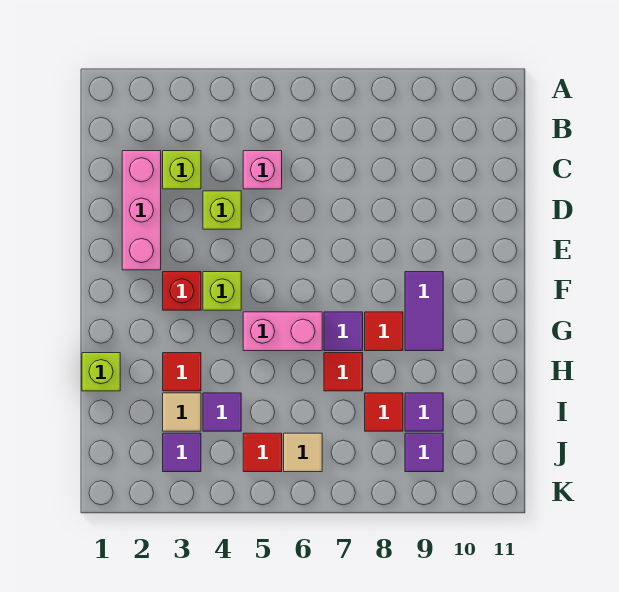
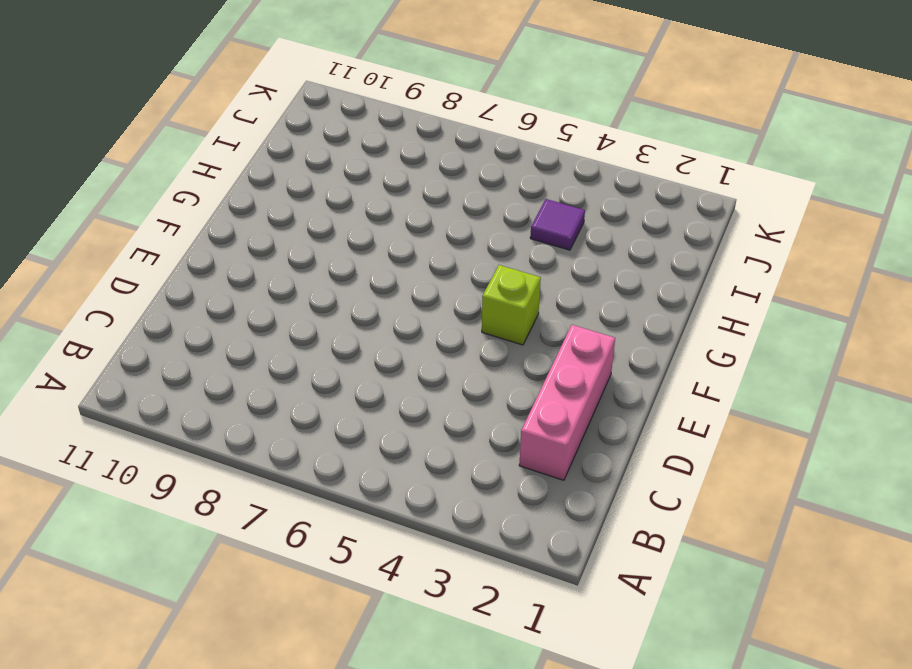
none -> lime brick C3 level 1
none -> pink brick C5 level 1
none -> lime brick D4 level 1

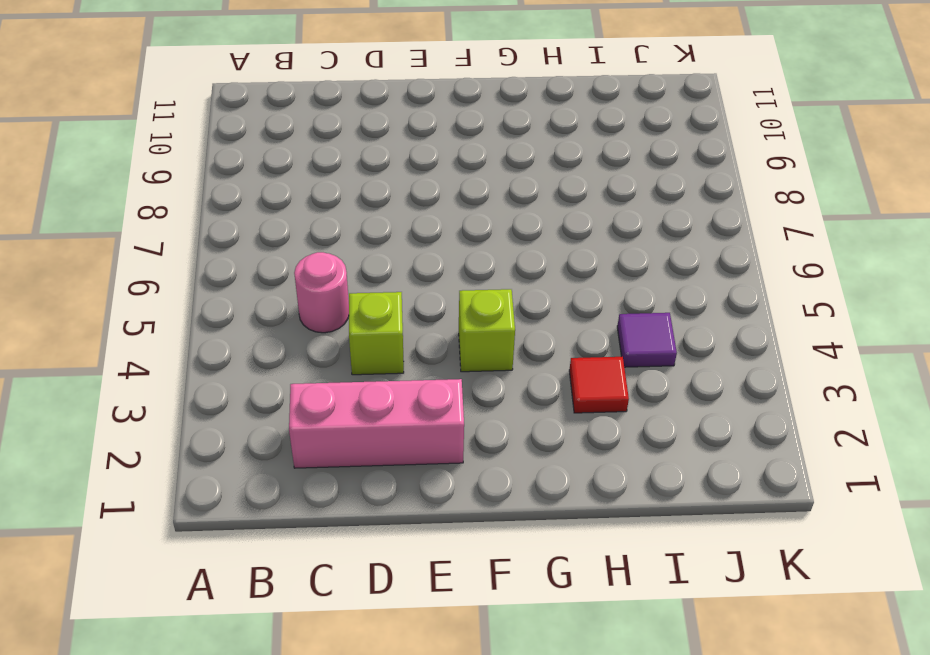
pink round brick C5 level 1 -> pink brick C5 level 1
none -> lime brick C3 level 1
none -> red brick F3 level 1
none -> purple tile F9:G9 level 1

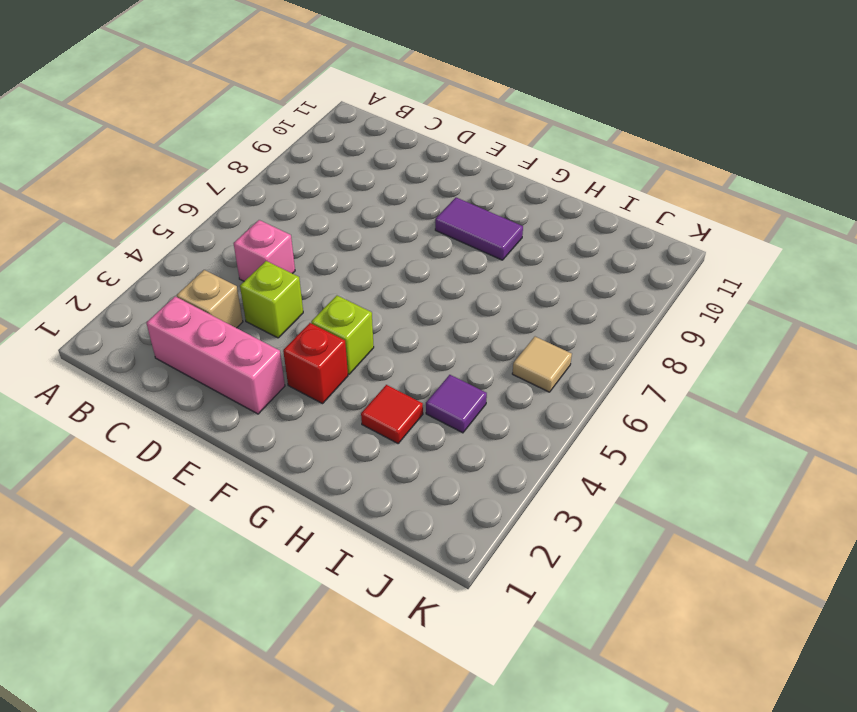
tan brick C3 level 1 -> lime brick C3 level 1
none -> pink brick G5:G6 level 1
none -> purple tile G7 level 1
none -> red tile G8 level 1

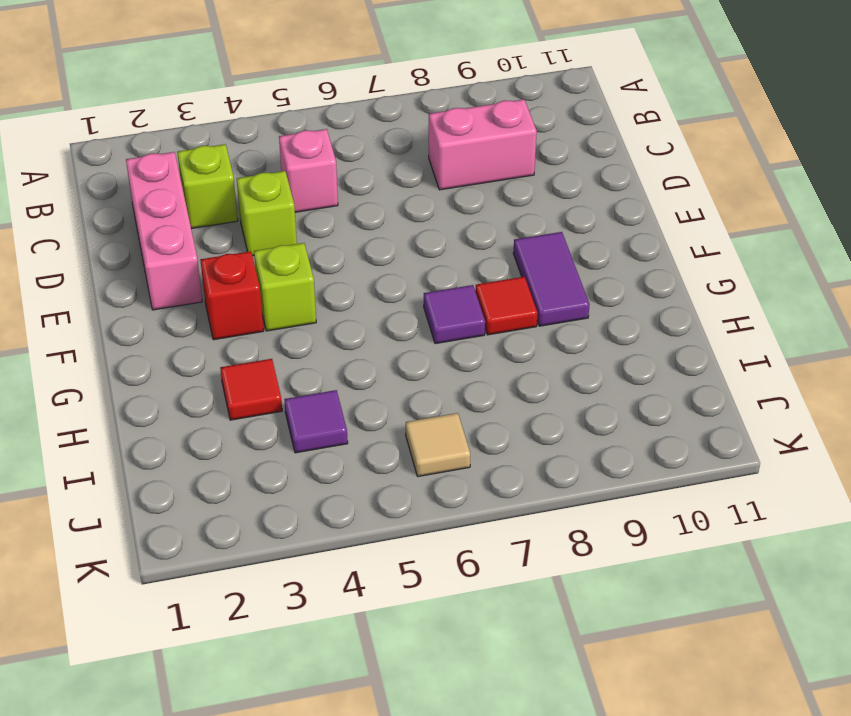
pink brick C8:C9 level 1 -> pink brick G5:G6 level 1
none -> lime brick H1 level 1
none -> red tile H7 level 1
none -> tan tile I3 level 1

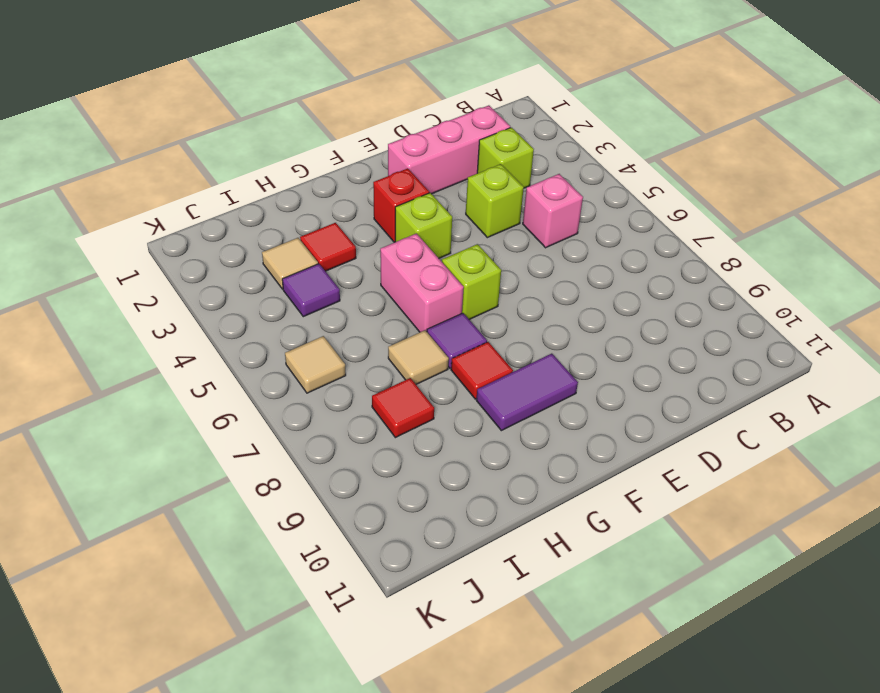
lime brick F6 level 1 -> lime brick H1 level 1
tan tile H7 level 1 -> red tile H7 level 1
none -> purple tile I9 level 1
none -> purple tile J3 level 1
none -> red tile J5 level 1

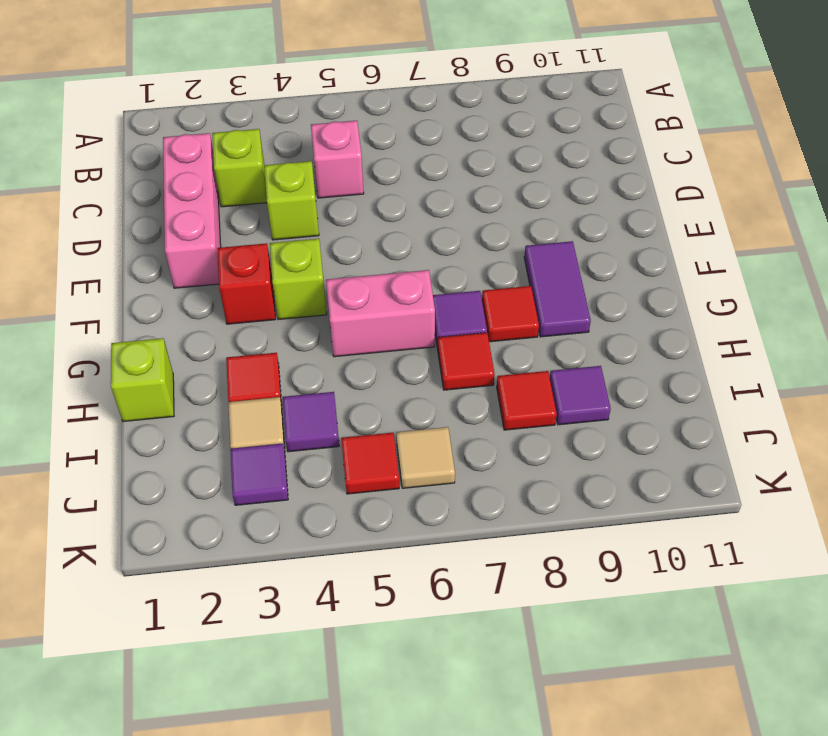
none -> purple tile J9 level 1

